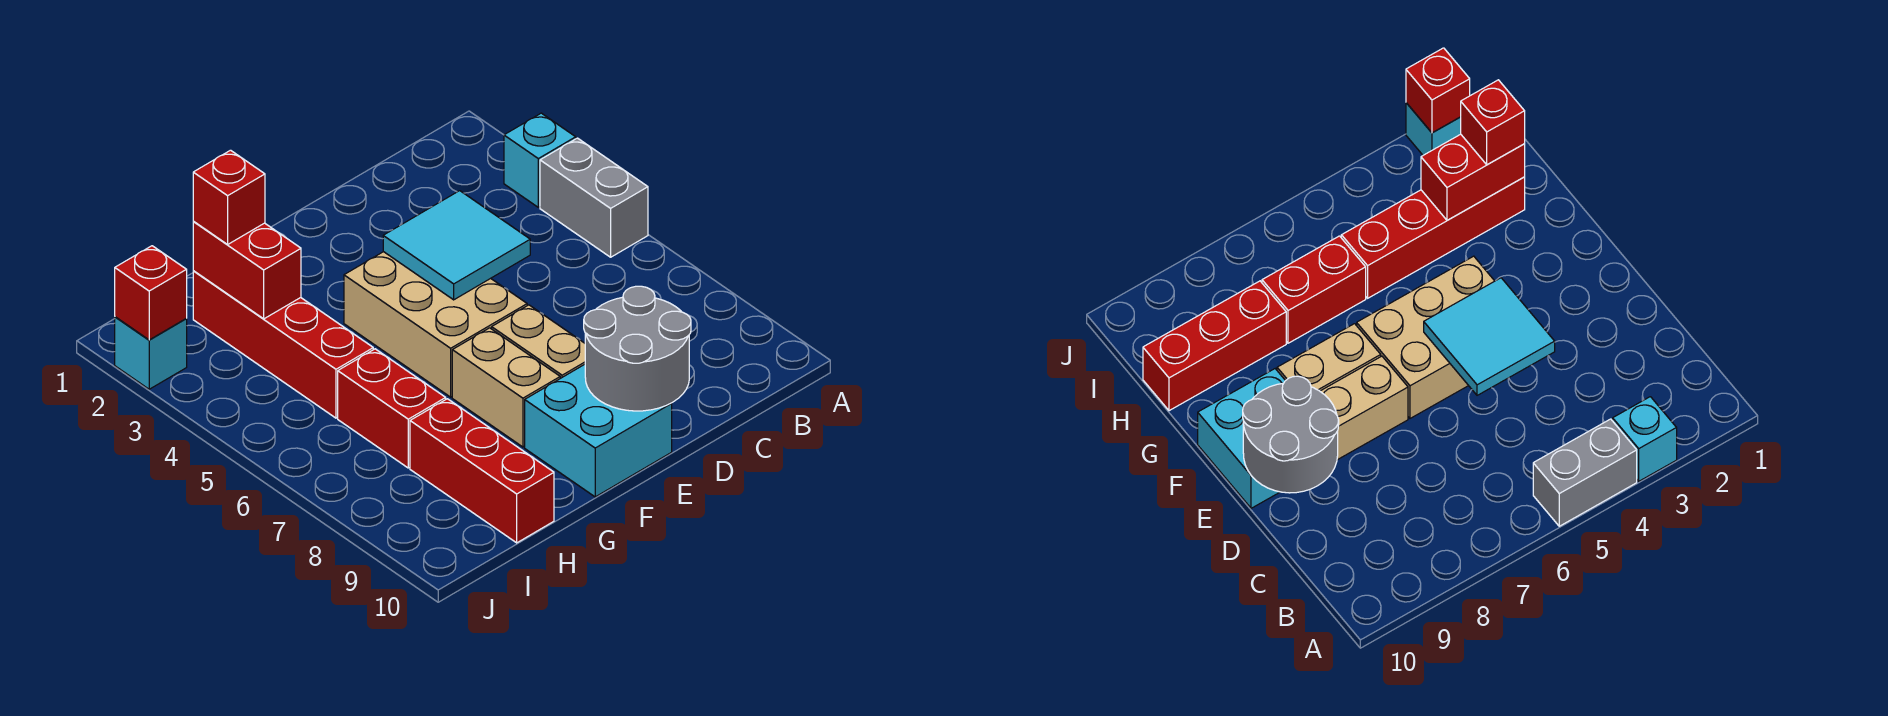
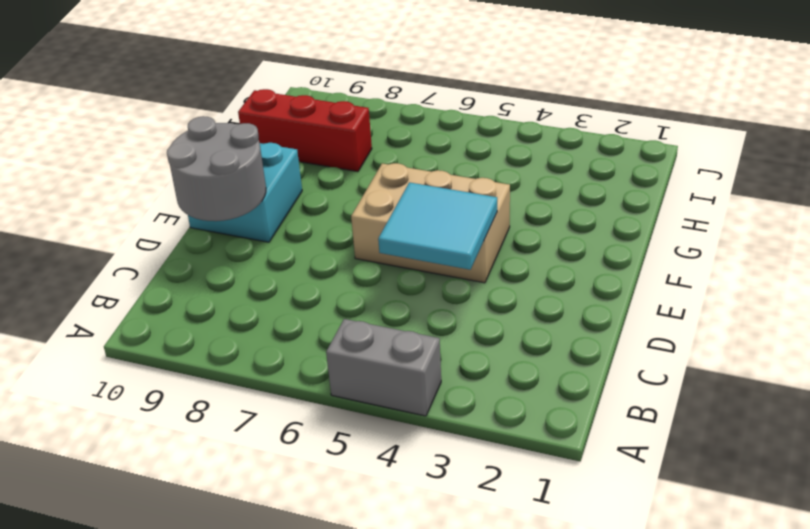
none -> cyan brick A3 level 1
none -> tan brick E7:E8 level 1
none -> tan brick F7:F8 level 1

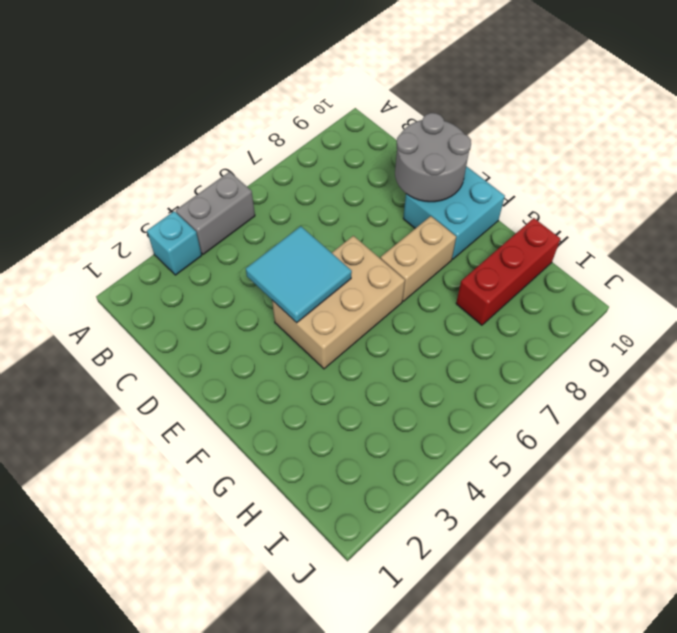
none -> tan brick E7:E8 level 1
none -> red brick H2:H5 level 1
none -> red brick H6:H7 level 1

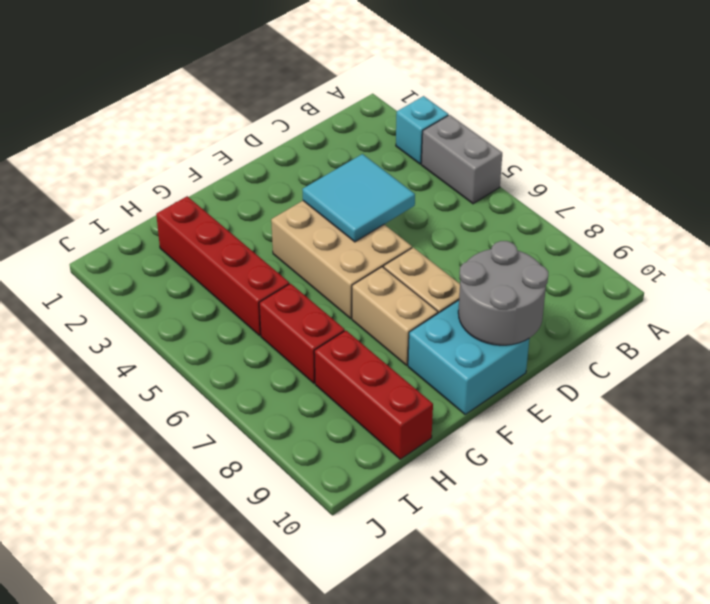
none -> cyan brick J2 level 1
none -> red brick H2:H3 level 2
none -> red brick J2 level 2

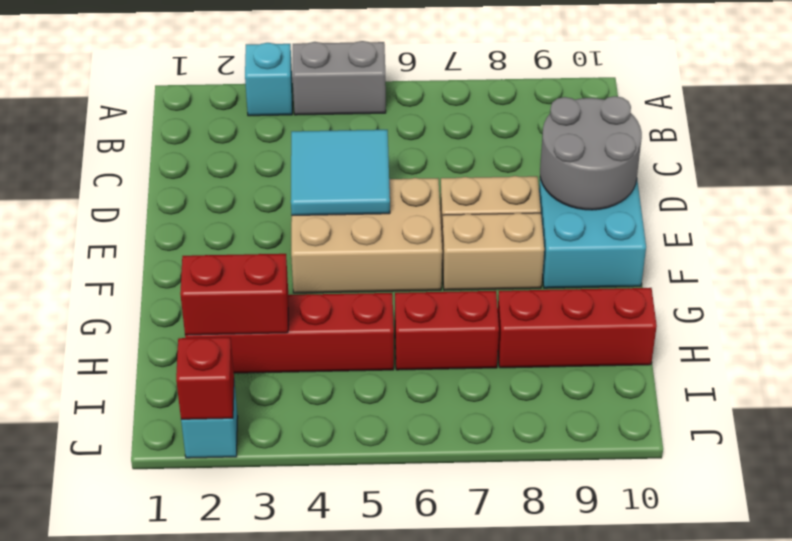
none -> red brick H2 level 3

